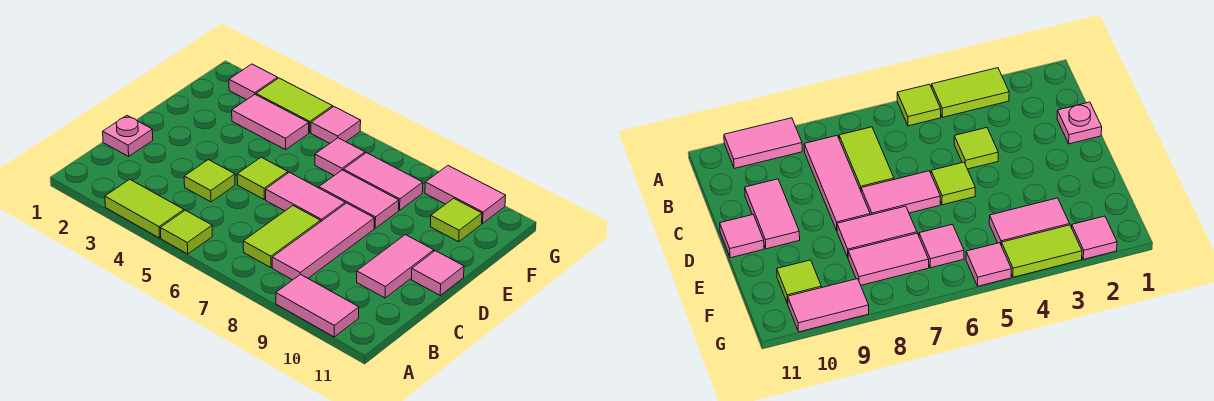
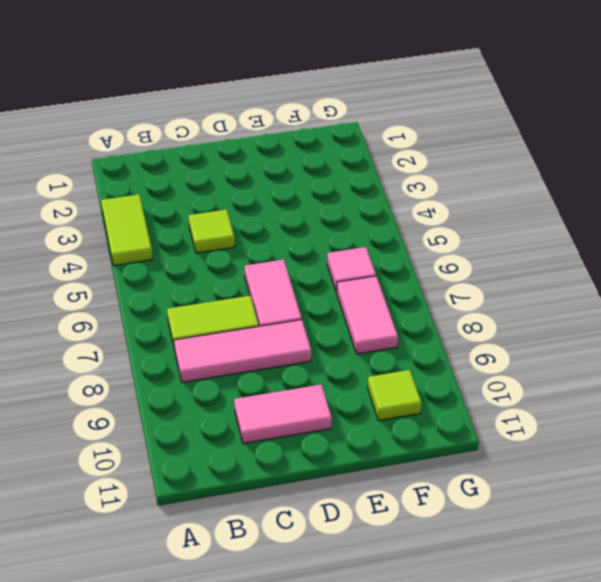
none -> lime tile A5 level 1
none -> pink tile A9:A10 level 1
none -> pink plate C1 level 1

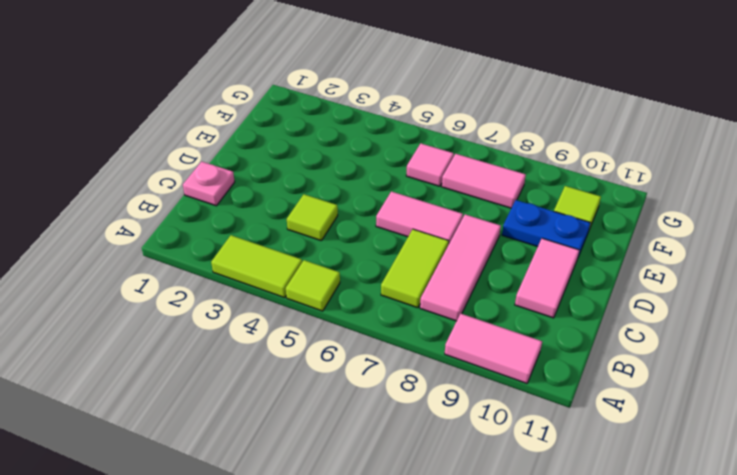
blue plate E9:E10 level 1 -> none
none -> lime tile D5 level 1
none -> pink tile D11 level 1
none -> pink tile E7:E8 level 1

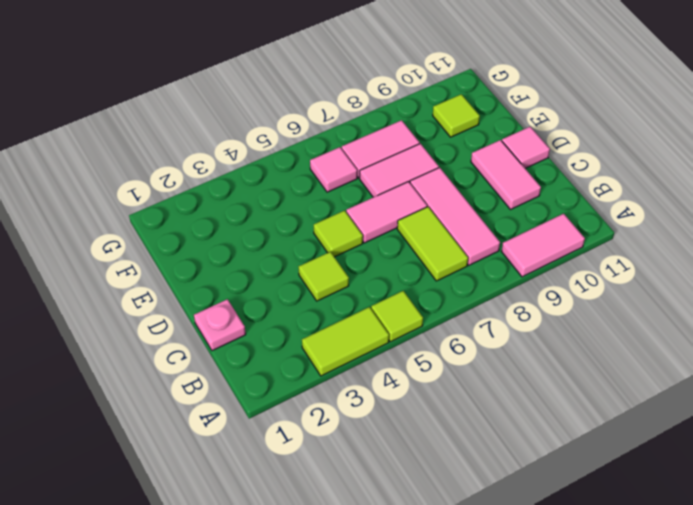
none -> pink tile F3:F4 level 1
none -> pink tile G2 level 1
none -> lime tile G3:G4 level 1

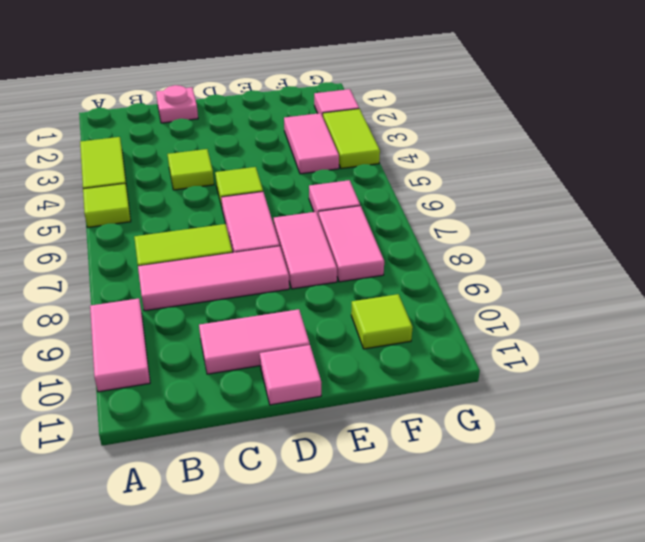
none -> pink tile G5 level 1
none -> pink tile G9:G10 level 1

